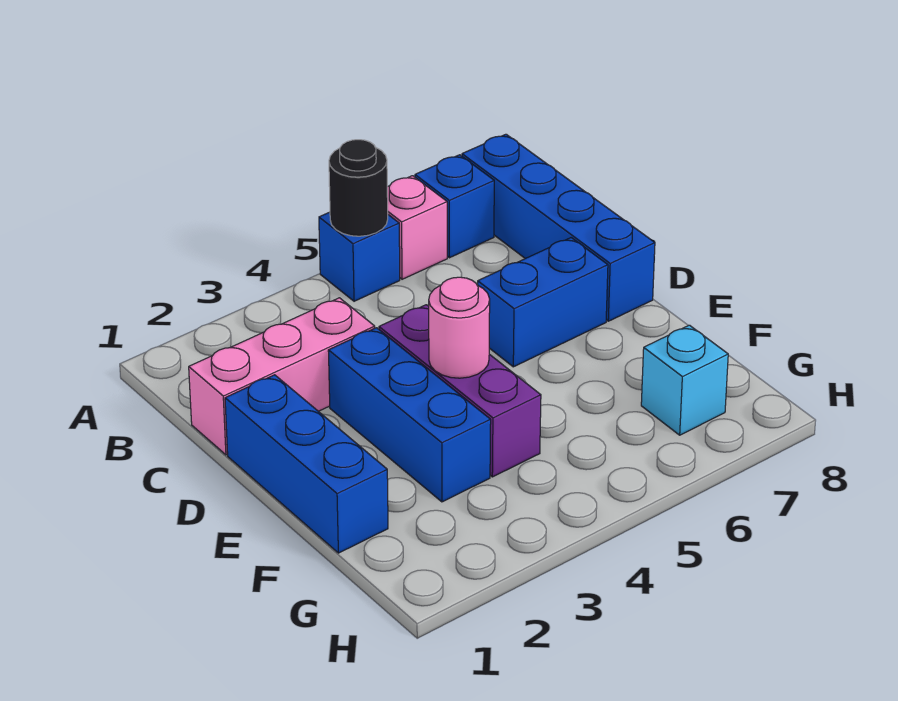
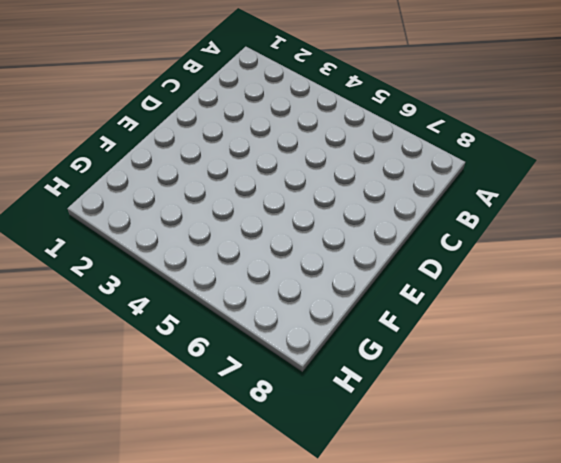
none -> blue brick A5 level 1
none -> pink brick A6 level 1
none -> blue brick A7 level 1

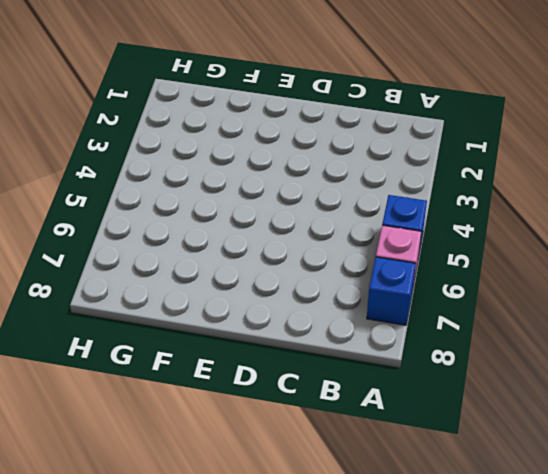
none -> blue brick A8:D8 level 1
none -> pink brick C1:C3 level 1
none -> blue brick D1:F1 level 1

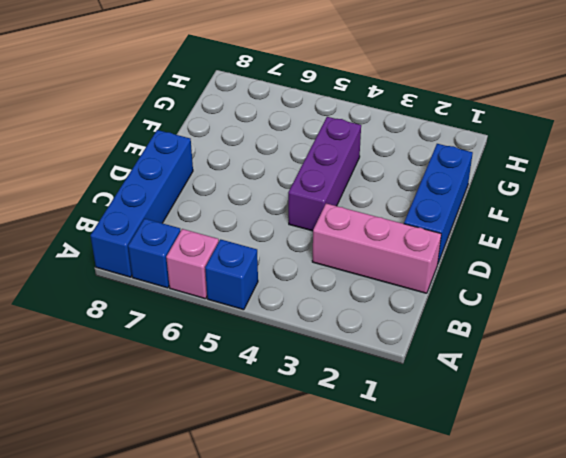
none -> blue brick D3:F3 level 1
none -> blue brick D6:D7 level 1
none -> cyan brick G7 level 1

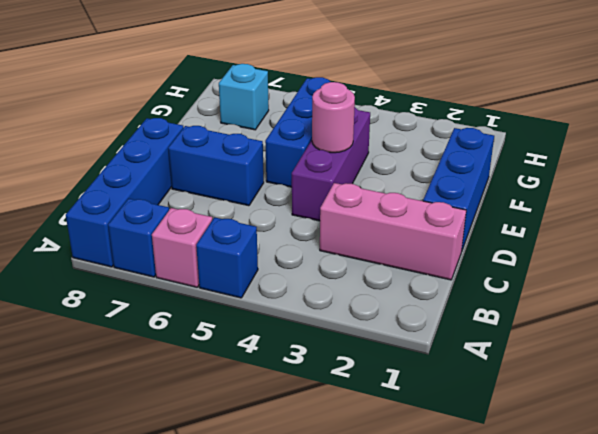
blue brick E5:G5 level 1 -> blue brick D3:F3 level 1
none -> black round brick A5 level 2

